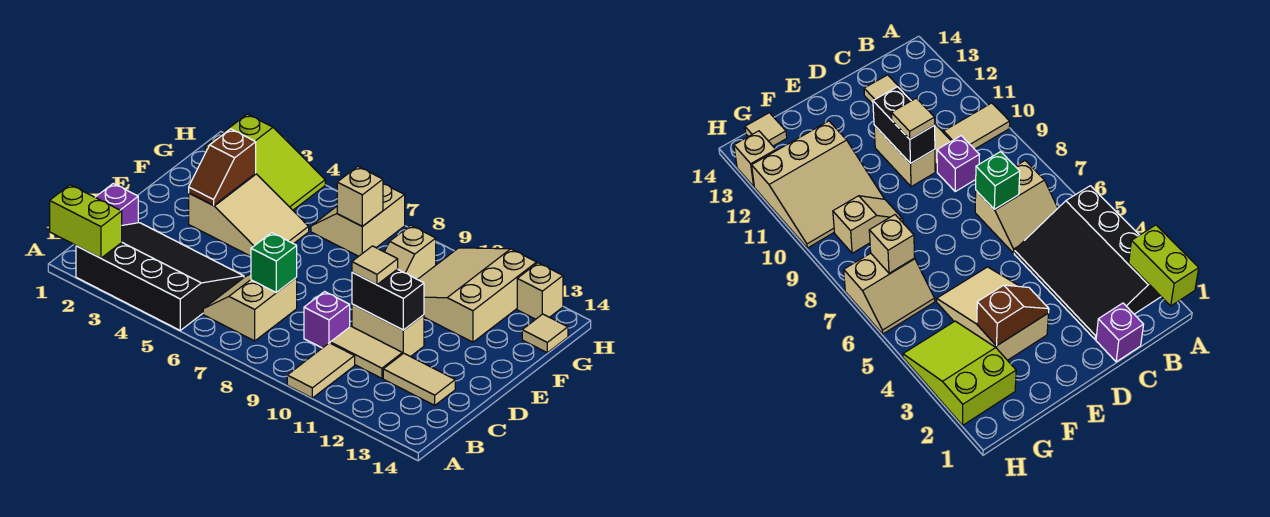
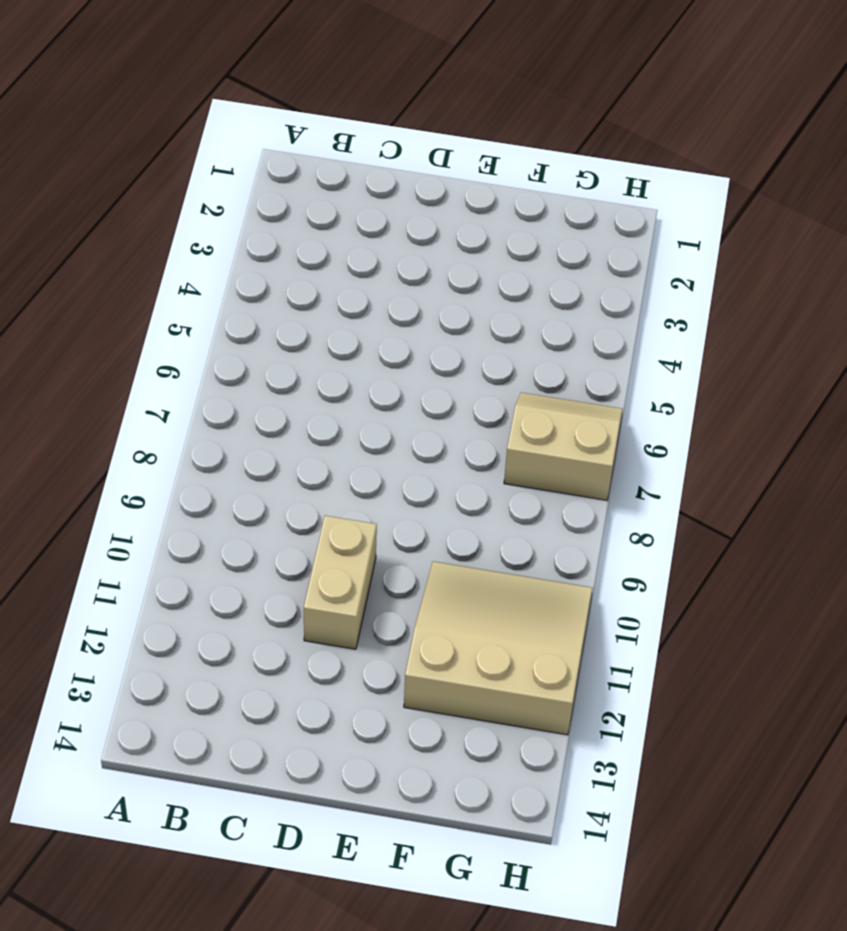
none -> black slope A2:C5 level 1 top A
none -> tan tile A10:B10 level 1
none -> tan slope B6:C7 level 1 top 7

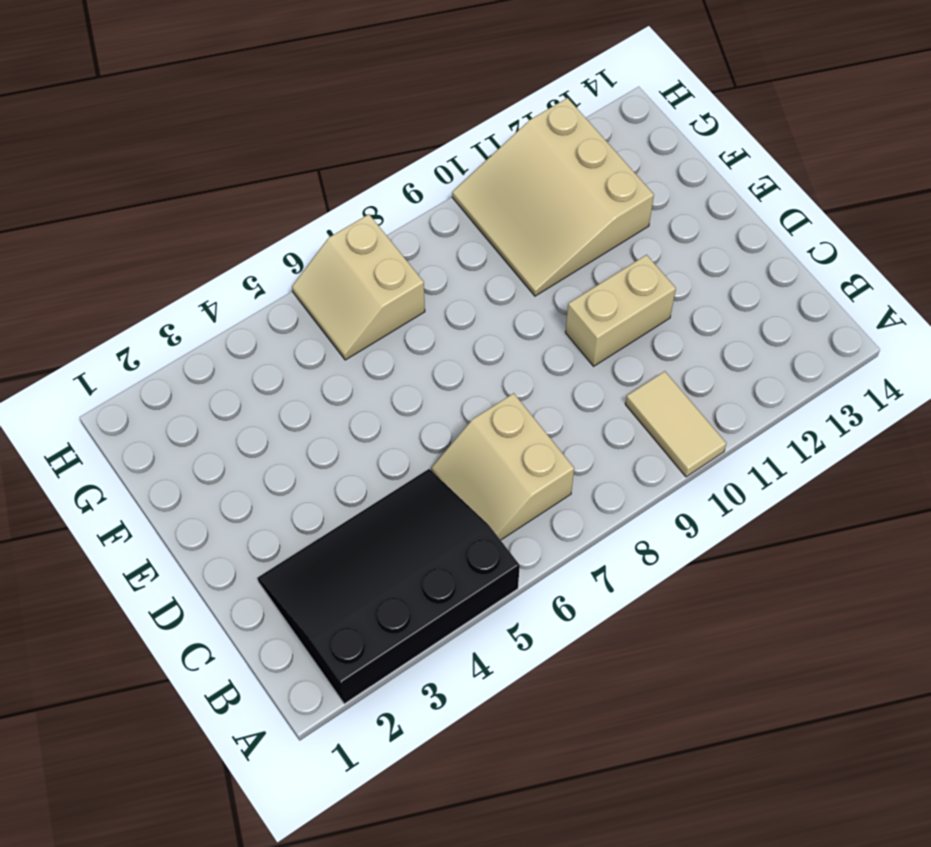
none -> purple brick C1 level 1
none -> purple brick C9 level 1
none -> tan tile C10:C11 level 1

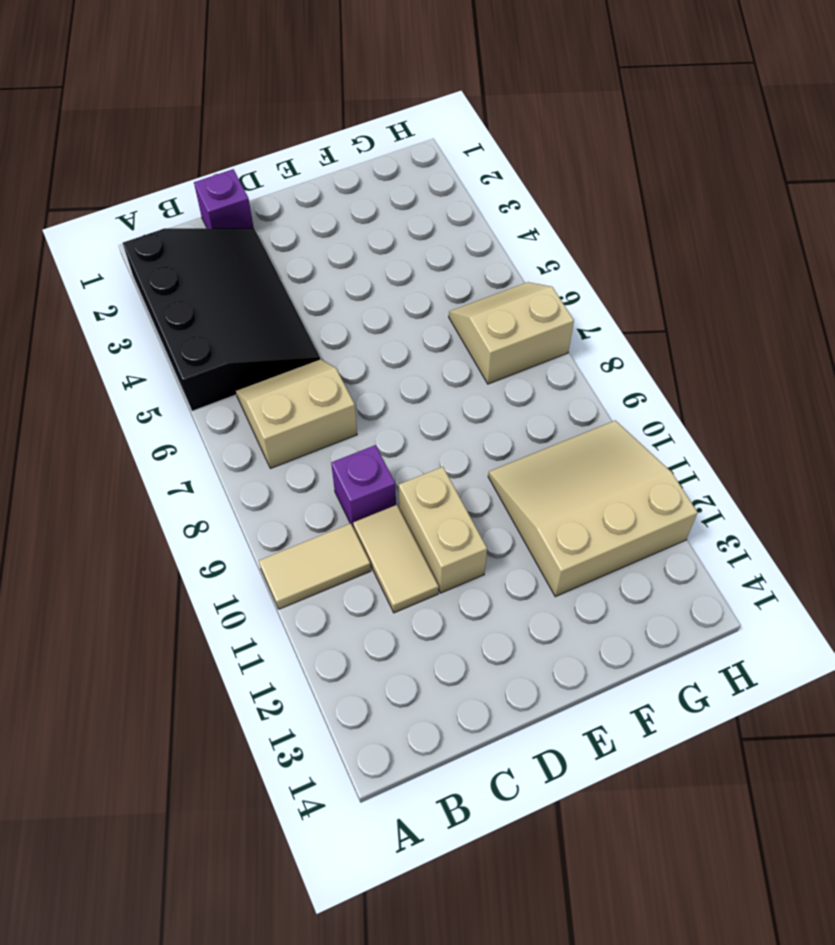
none -> tan tile C12:C13 level 1
none -> tan slope E3:F5 level 1 top 3
none -> tan slope F9:G9 level 1 top G

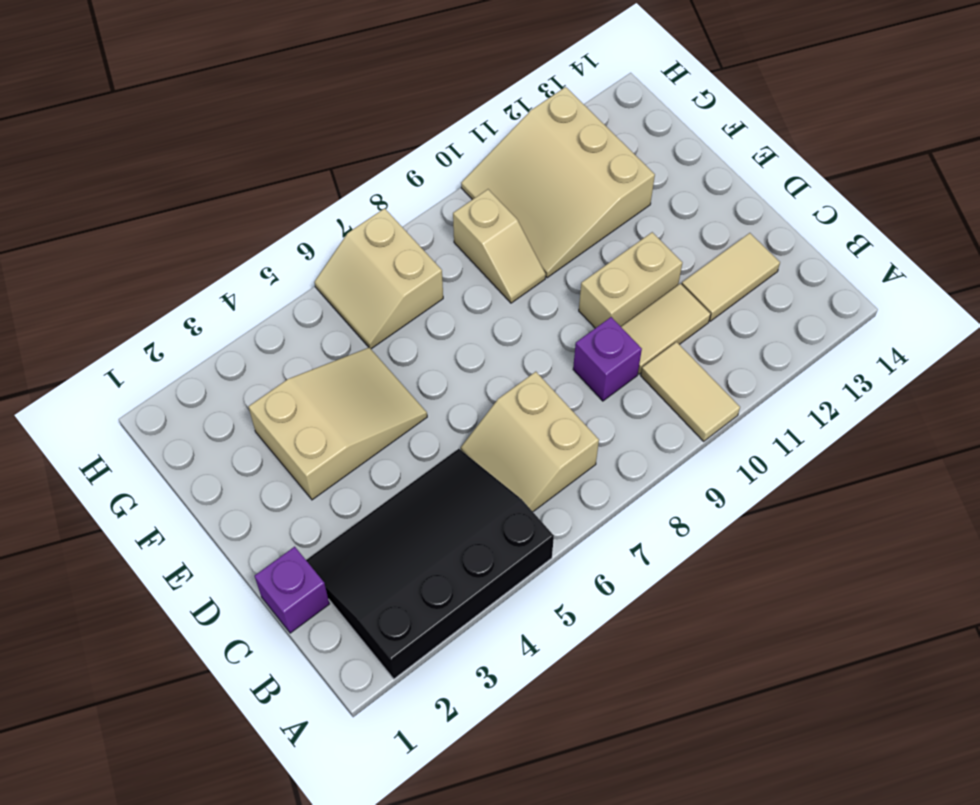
none -> lime slope G2:H4 level 1 top 2
none -> tan tile G14 level 1
none -> tan brick H13 level 1

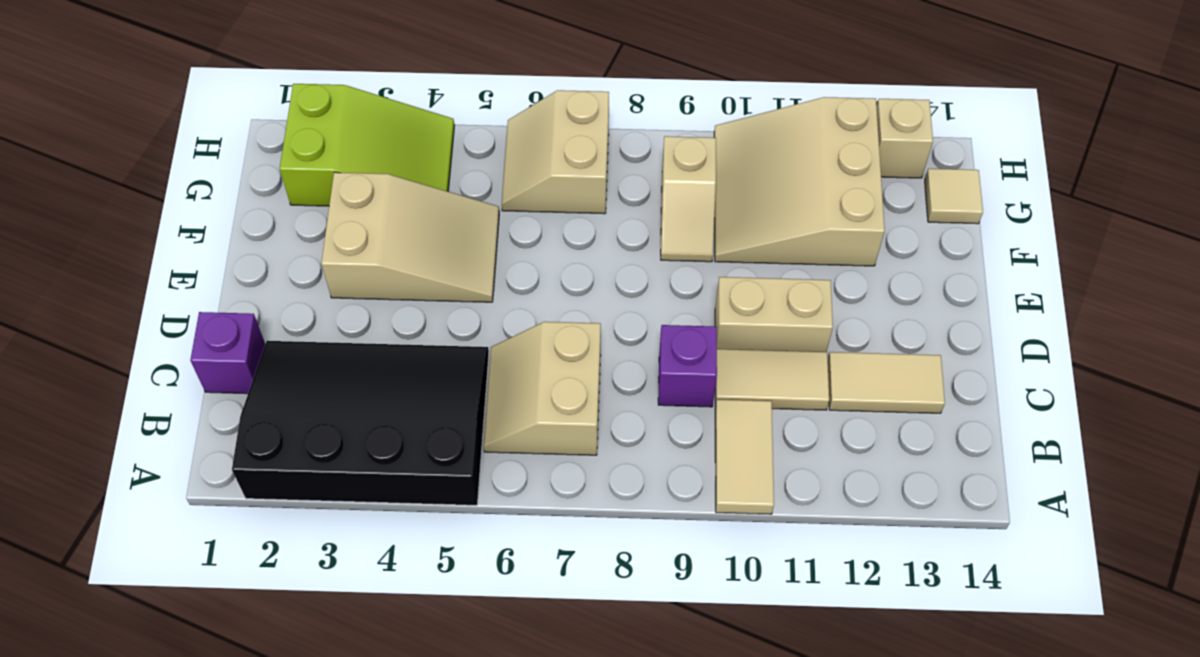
none -> lime brick A1:A2 level 2
none -> green brick C7 level 2
none -> black brick D10:D11 level 2

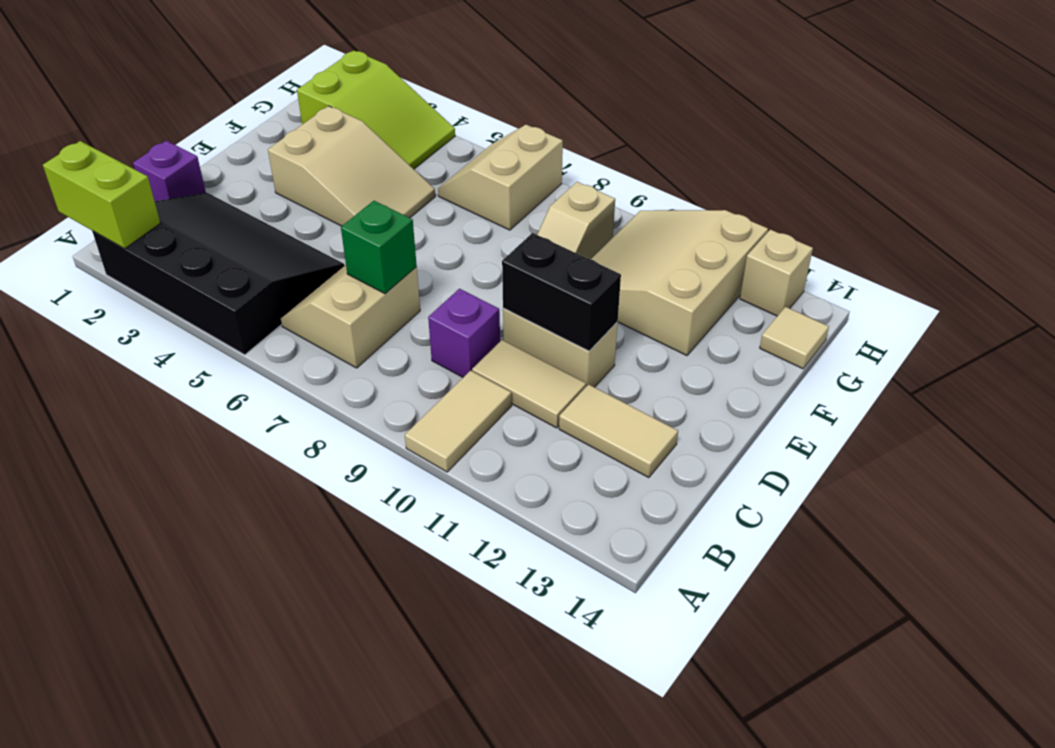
none -> brown slope E3:F3 level 2 top F
none -> tan brick G7 level 2
none -> tan tile D10 level 3

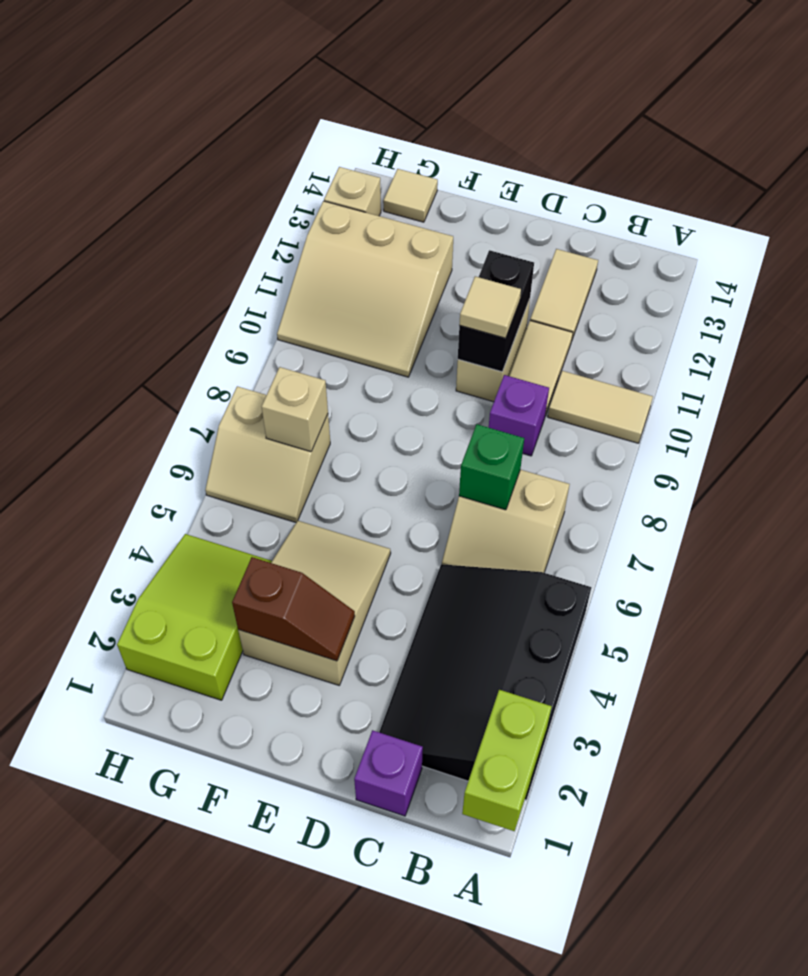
none -> tan slope F9:G9 level 1 top G

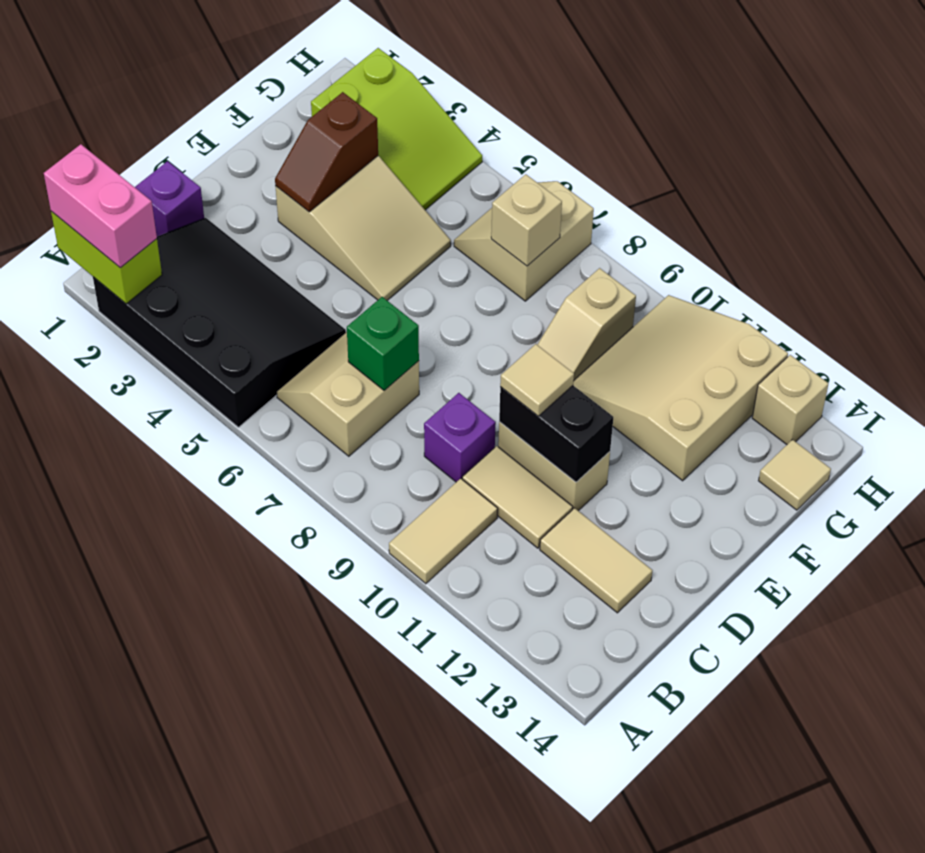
pink brick A1:A2 level 3 -> none

